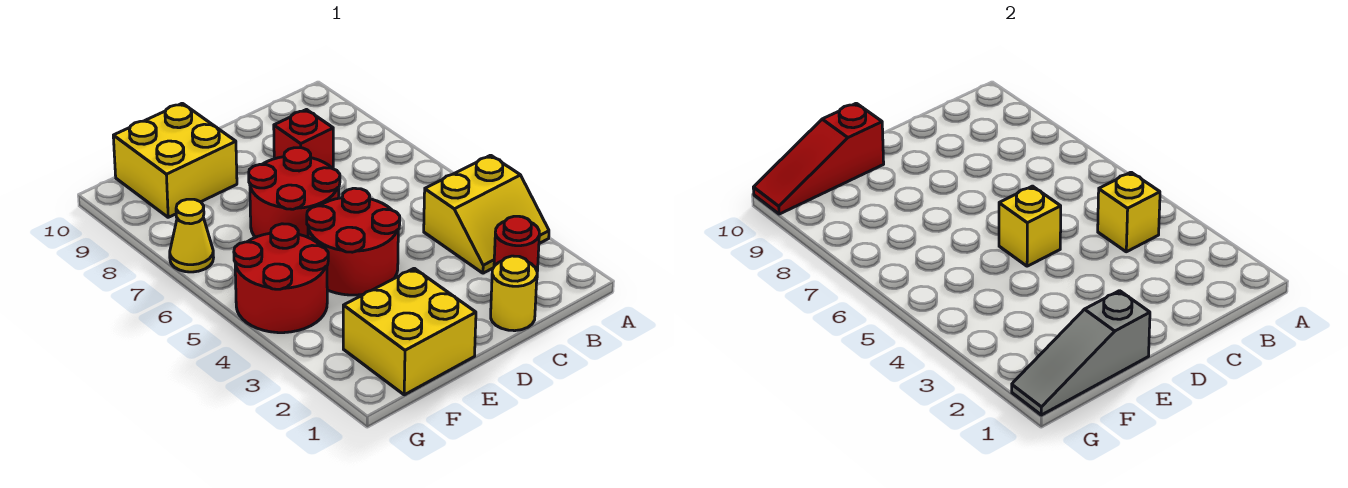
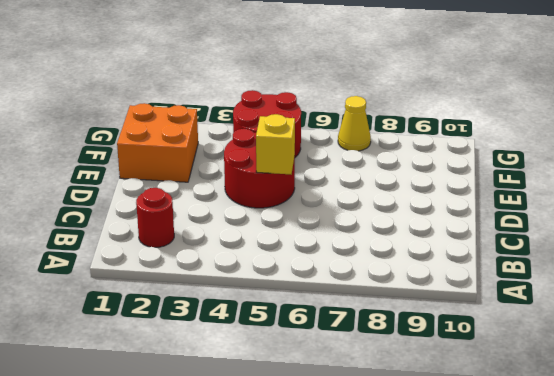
orange brick E1:F2 level 1 -> yellow brick E1:F2 level 1
none -> yellow slope A3:B4 level 1 top 4
none -> yellow round brick C1 level 1
none -> red brick C8 level 1

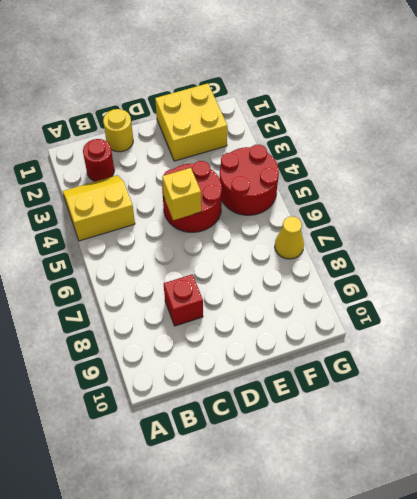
none -> red round brick D6:E7 level 1
none -> yellow brick E9:F10 level 1
none -> yellow brick B4 level 2

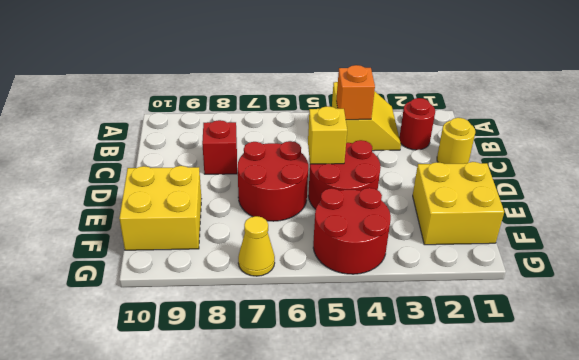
orange brick B4 level 2 -> yellow brick B4 level 2
none -> grey slope E1:G1 level 2 top E
none -> red slope E10:G10 level 2 top E

